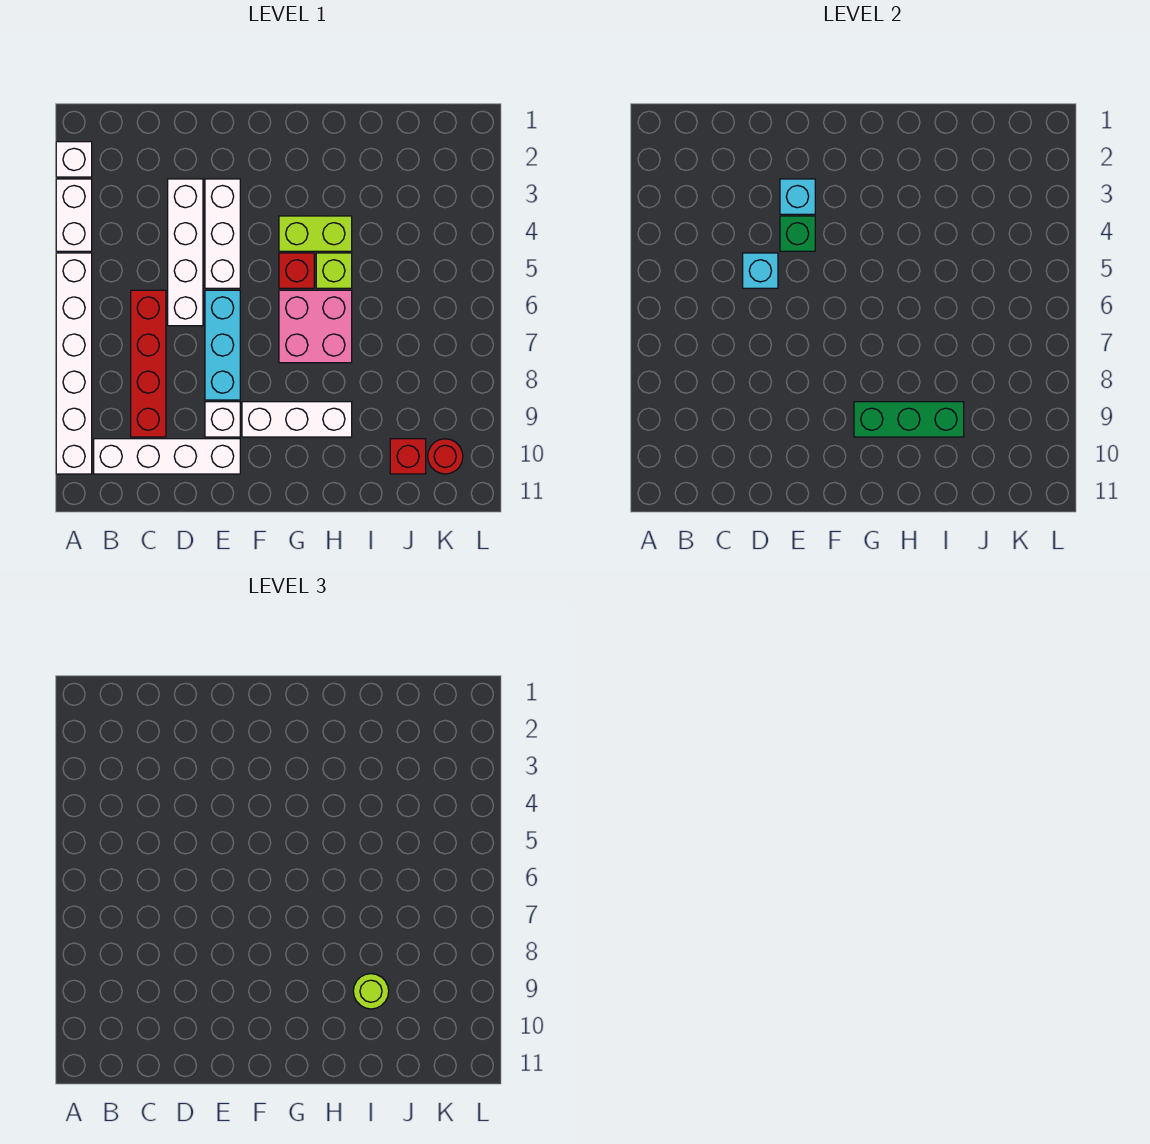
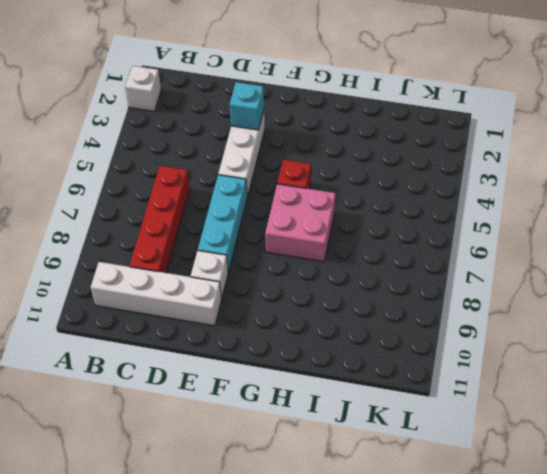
none -> white brick A3:A4 level 1
none -> white brick A5:A10 level 1
none -> white brick D3:D6 level 1

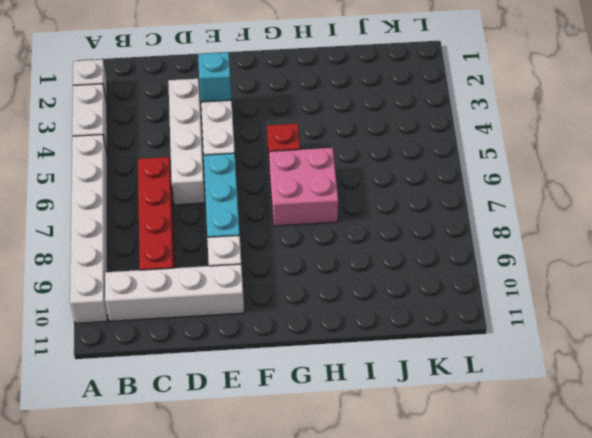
none -> white brick F9:H9 level 1
none -> lime brick G4:H4 level 1
none -> lime brick H5 level 1

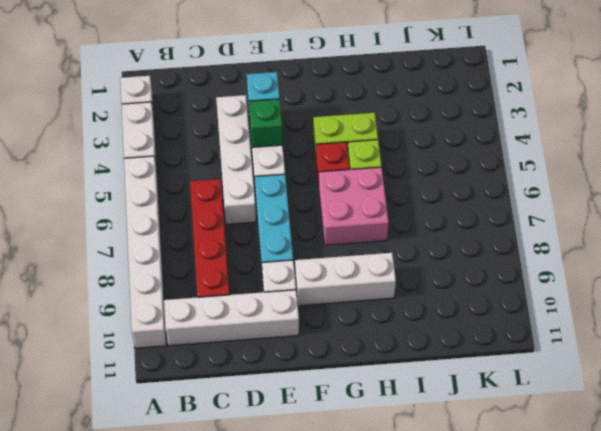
none -> red brick J10 level 1
none -> red round brick K10 level 1
none -> cyan brick D5 level 2

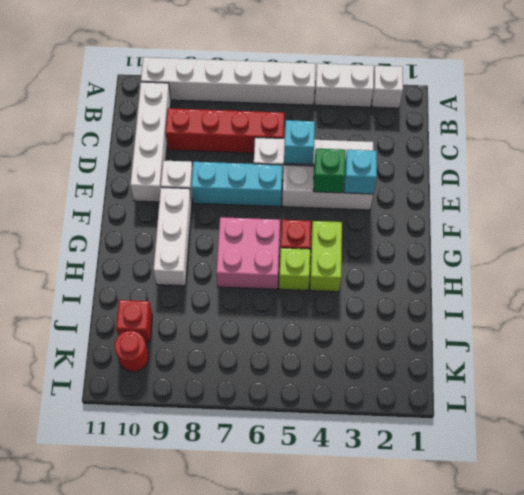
none -> green brick G9:I9 level 2
none -> lime round brick I9 level 3

